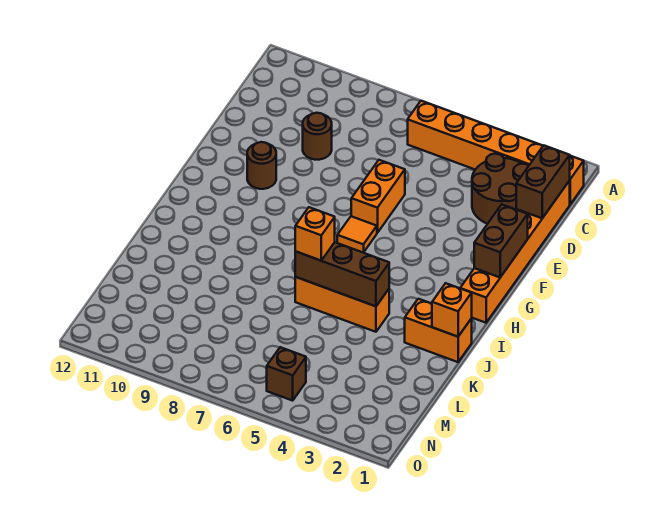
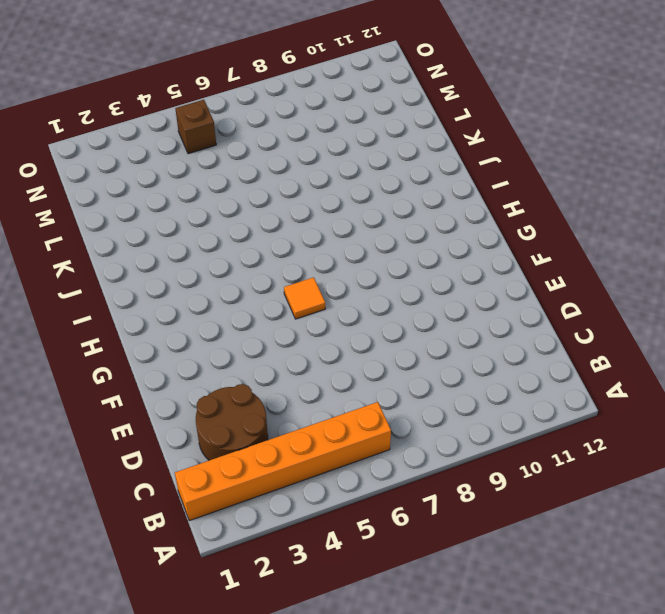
none -> orange brick C1:H1 level 1
none -> brown round brick D9 level 1
none -> orange brick E6:F6 level 1

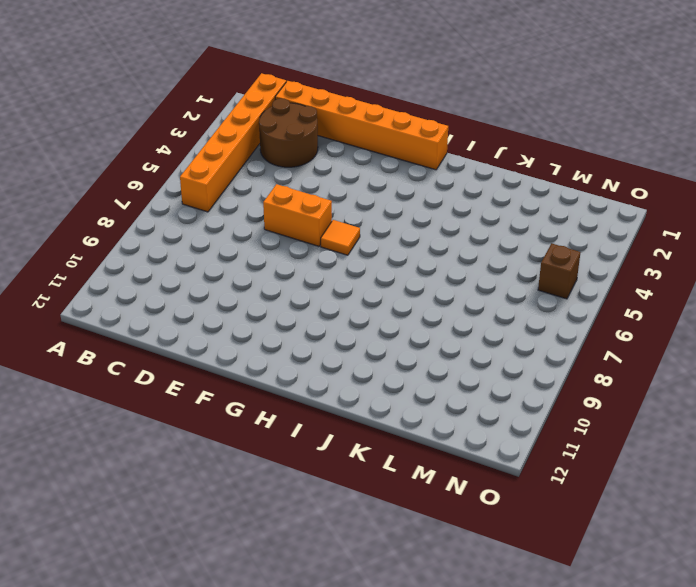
none -> brown round brick D9 level 1
none -> brown round brick F10 level 1
none -> orange brick J1:J2 level 1

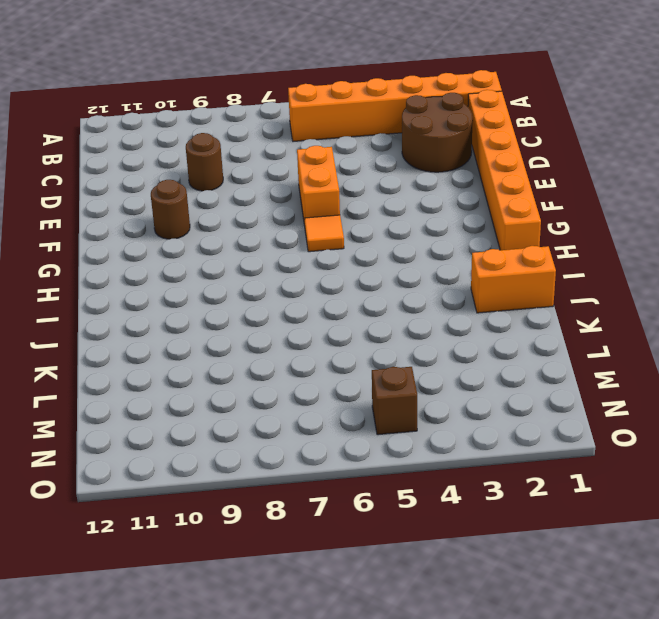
none -> orange brick J4:J6 level 1
none -> brown brick C1:D1 level 2
none -> brown brick F1:G1 level 2

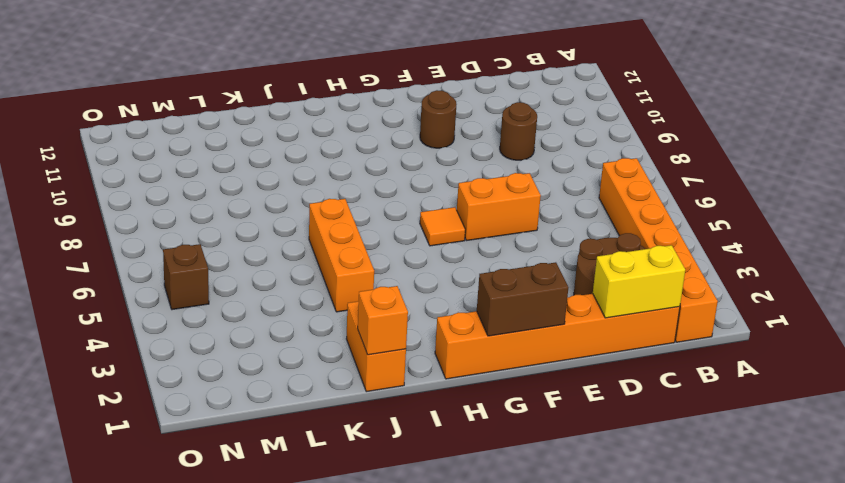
yellow brick C1:D1 level 2 -> brown brick C1:D1 level 2
none -> brown brick J4:J6 level 2
none -> orange brick J6 level 3

